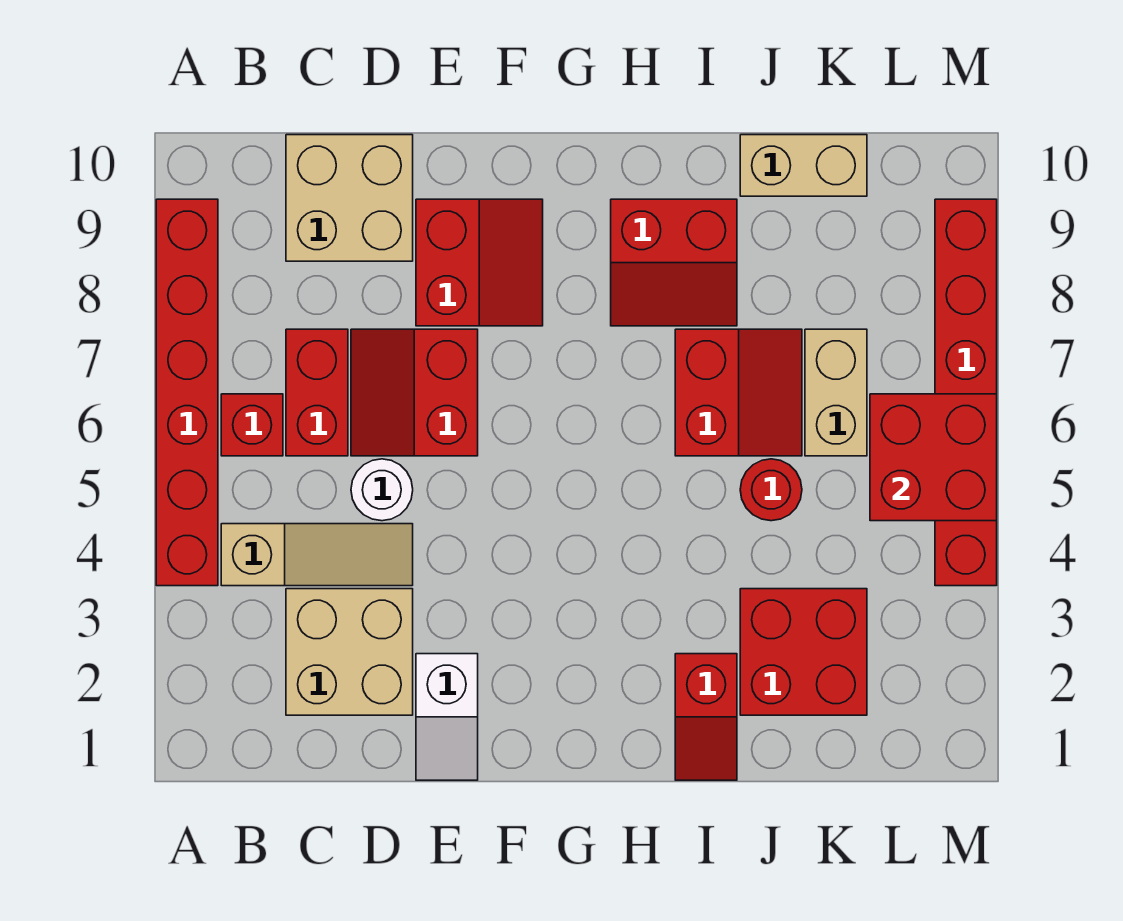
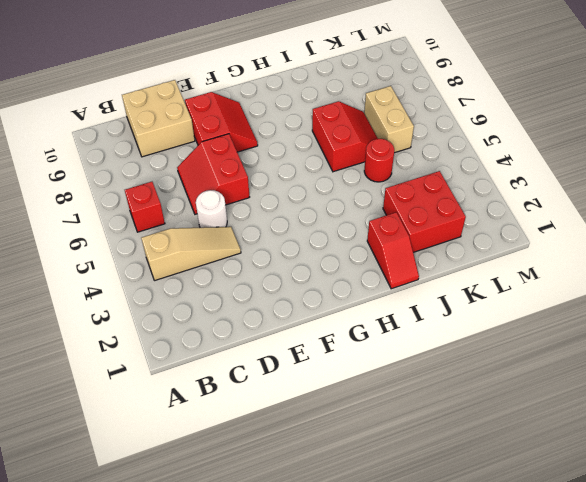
none -> red brick A4:A9 level 1
none -> tan brick C2:D3 level 1
none -> red brick C6:C7 level 1

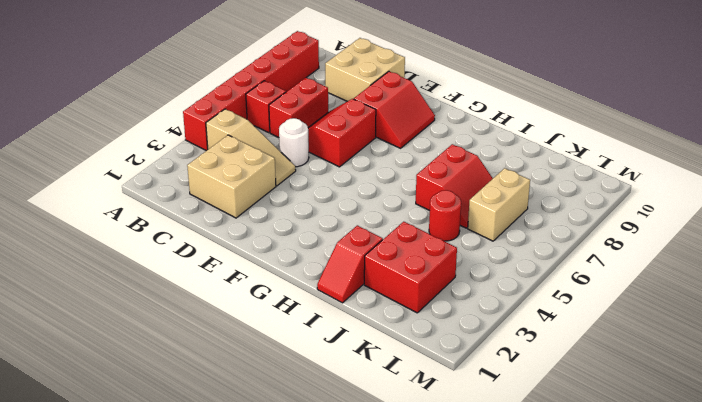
none -> white slope E1:E2 level 1 top 2
none -> red slope H8:I9 level 1 top 9
none -> tan brick J10:K10 level 1

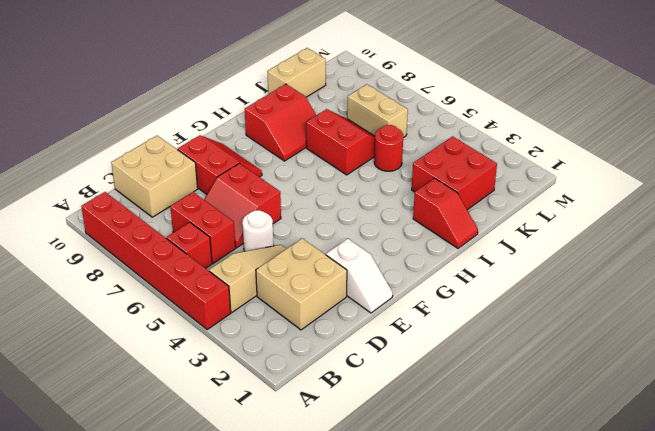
none -> red brick M4:M9 level 1
none -> red brick L5:M6 level 2

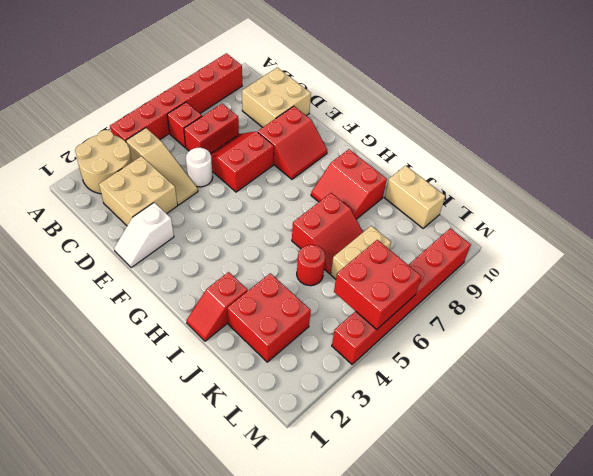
tan round brick A2:B3 level 1 -> none

